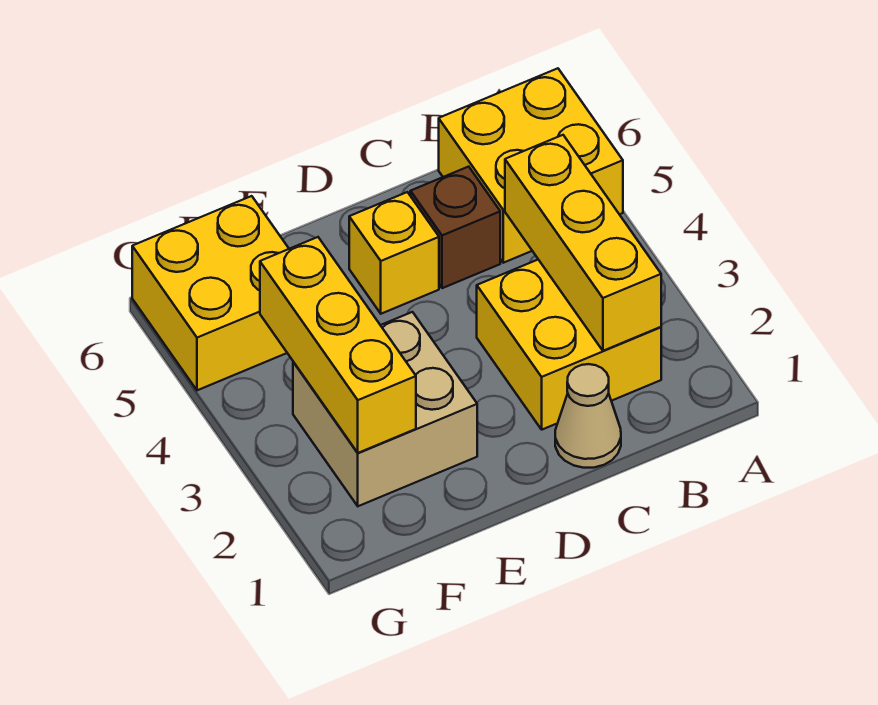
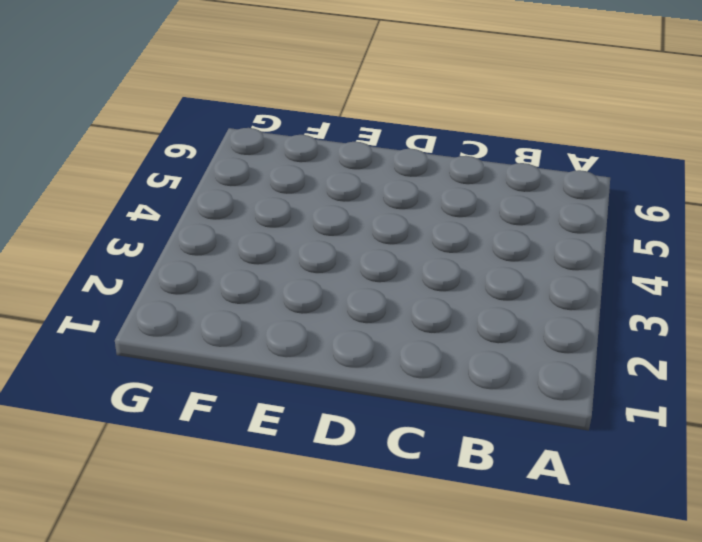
none -> yellow brick A5:B6 level 1
none -> yellow brick B2:C3 level 1

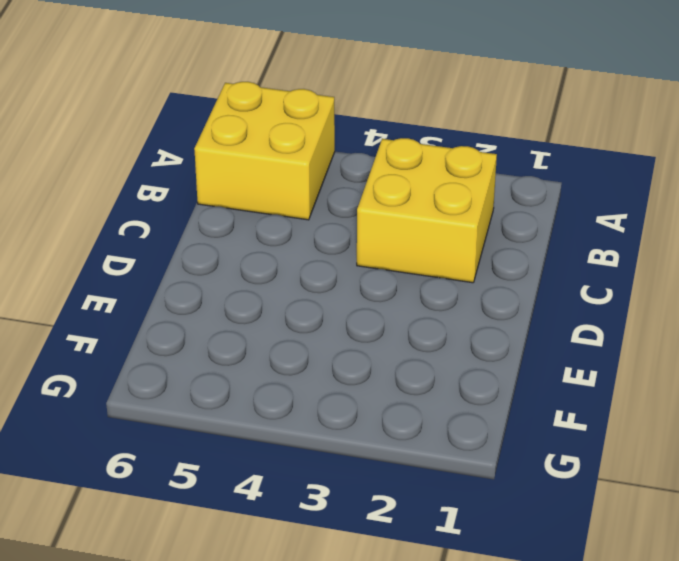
none -> tan cone C1 level 1
none -> brown brick C5 level 1

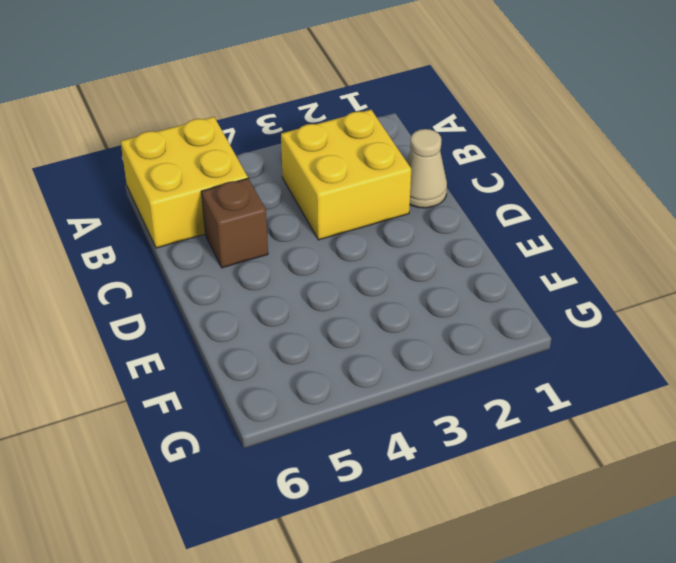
none -> yellow brick D5 level 1
none -> tan brick E2:F3 level 1

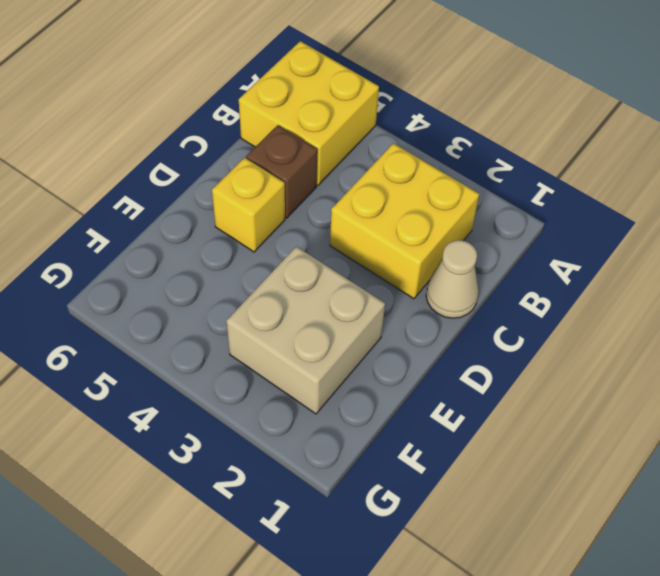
none -> yellow brick F5:G6 level 1
none -> yellow brick B2:B4 level 2

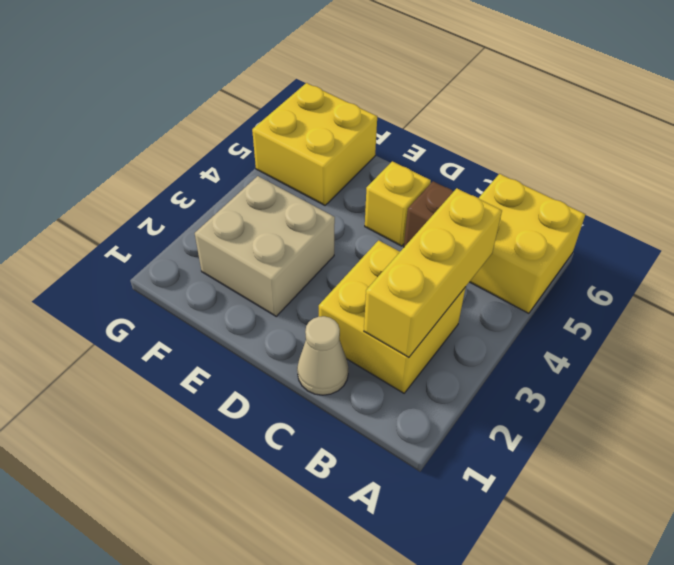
none -> yellow brick F2:F4 level 2

